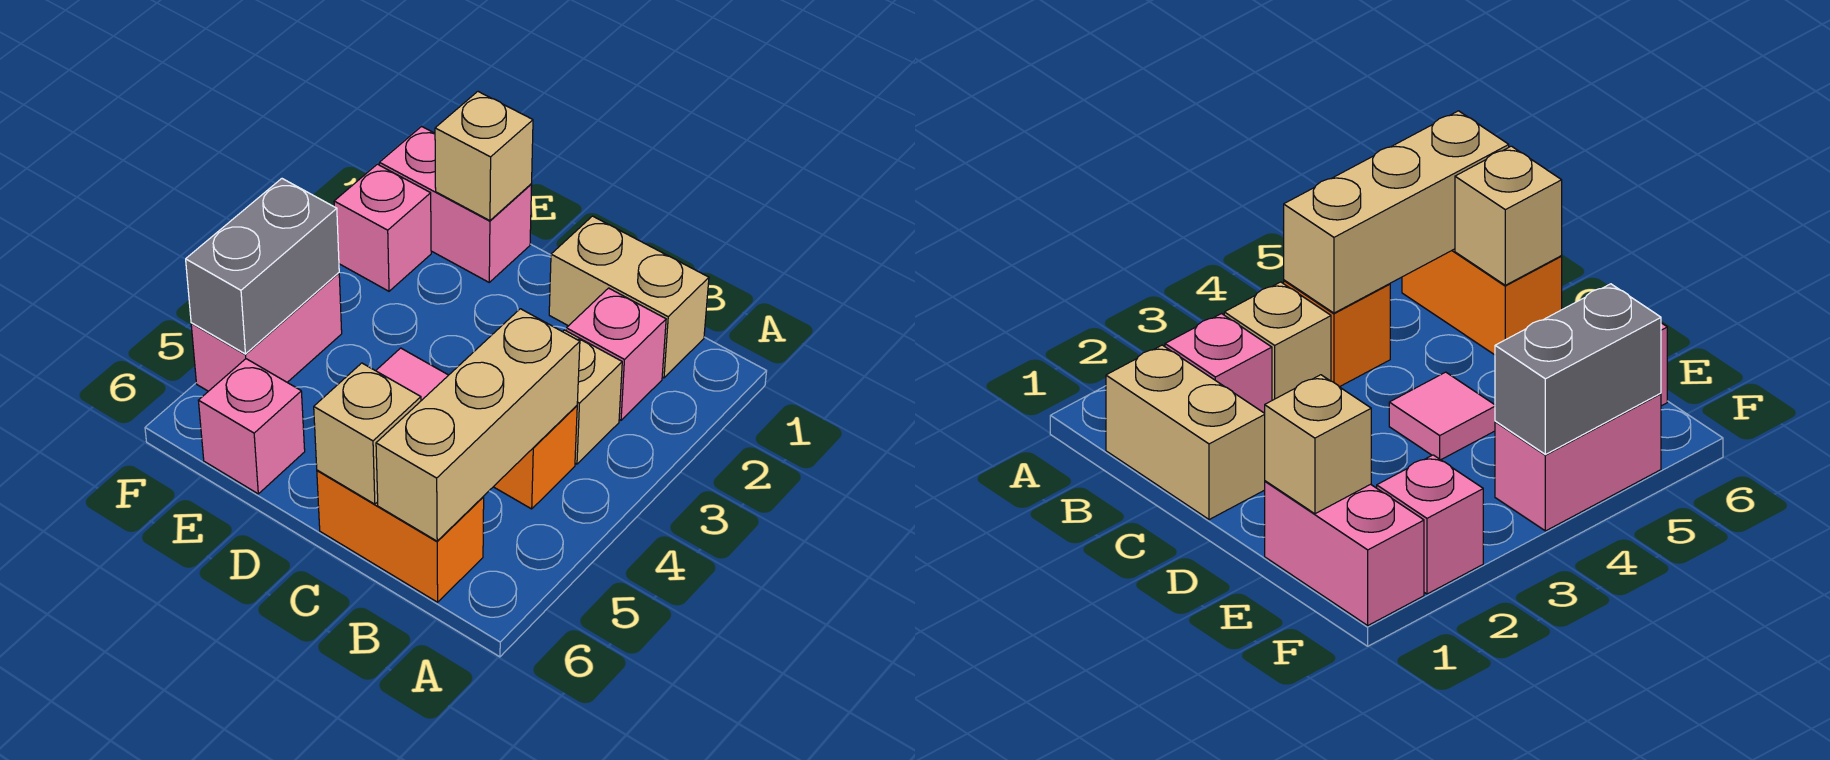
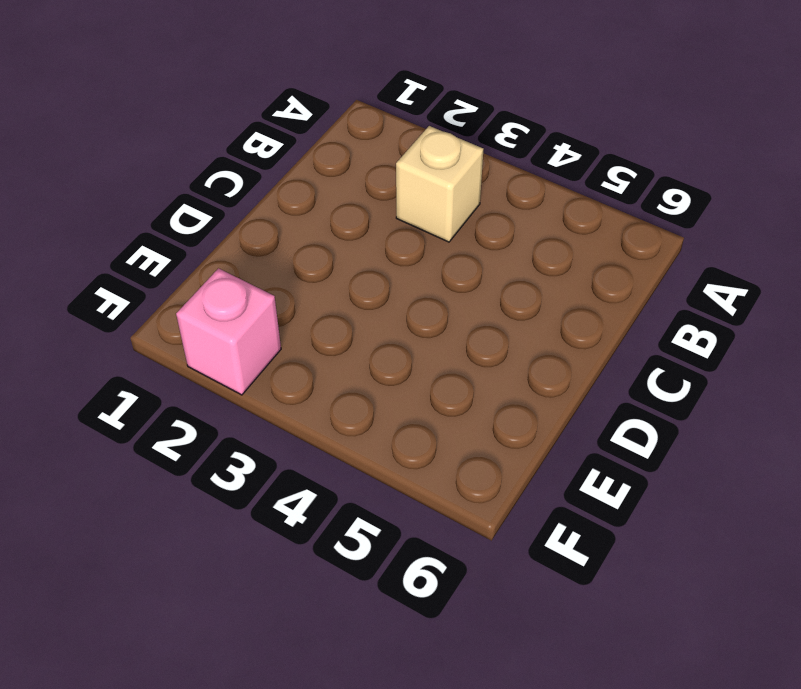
none -> tan brick B1:C1 level 1
none -> pink brick B2 level 1
none -> orange brick B4 level 1

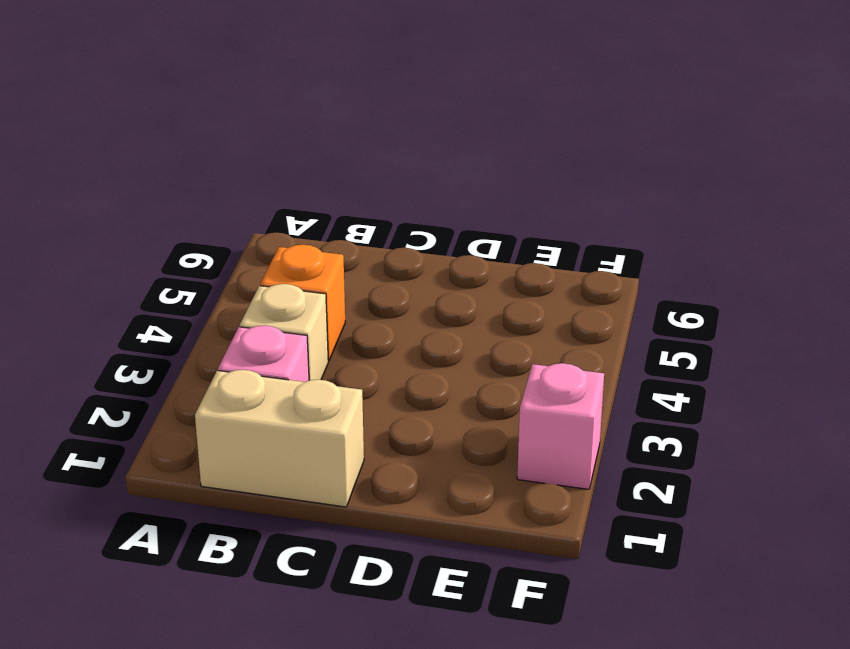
none -> orange brick B6:C6 level 1
none -> pink tile D4 level 1
none -> pink brick E1:F1 level 1

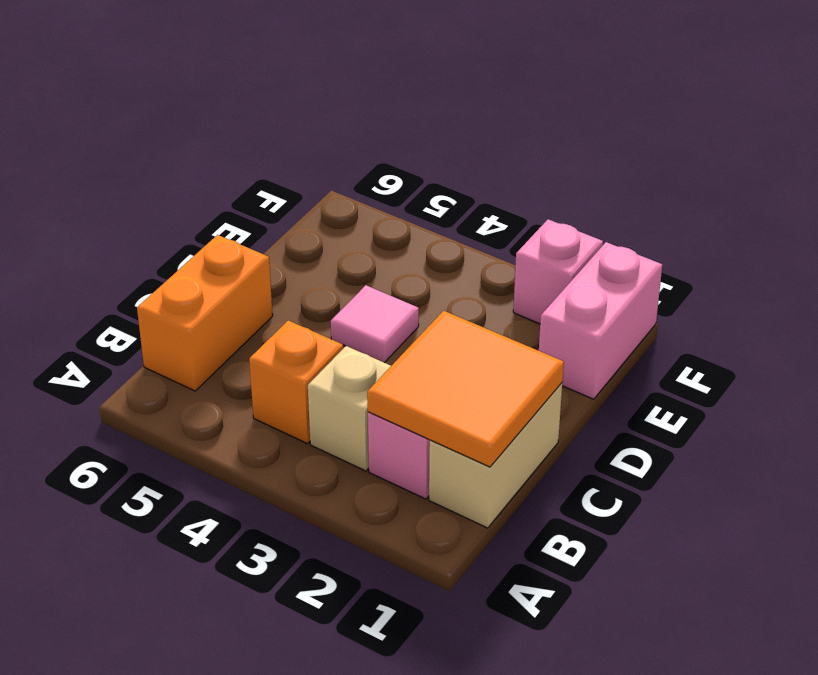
orange tile B1:C2 level 2 -> none
none -> pink brick E6 level 1
none -> pink brick F4:F5 level 1
none -> tan brick B4:B6 level 2

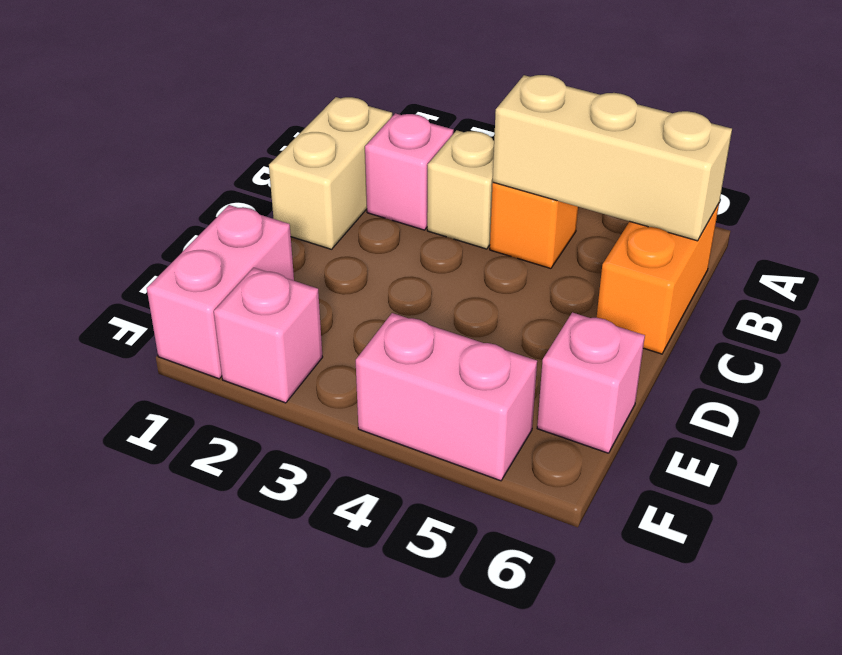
none -> pink tile D4 level 1
none -> tan brick C6 level 2
none -> tan brick E1 level 2

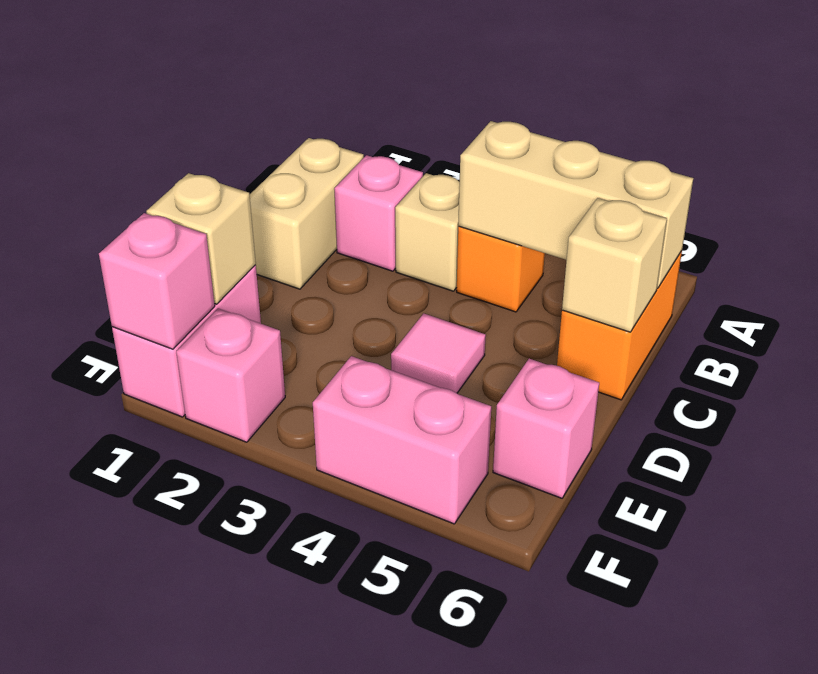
pink brick F1 level 2 -> none
none -> grey brick F4:F5 level 2

